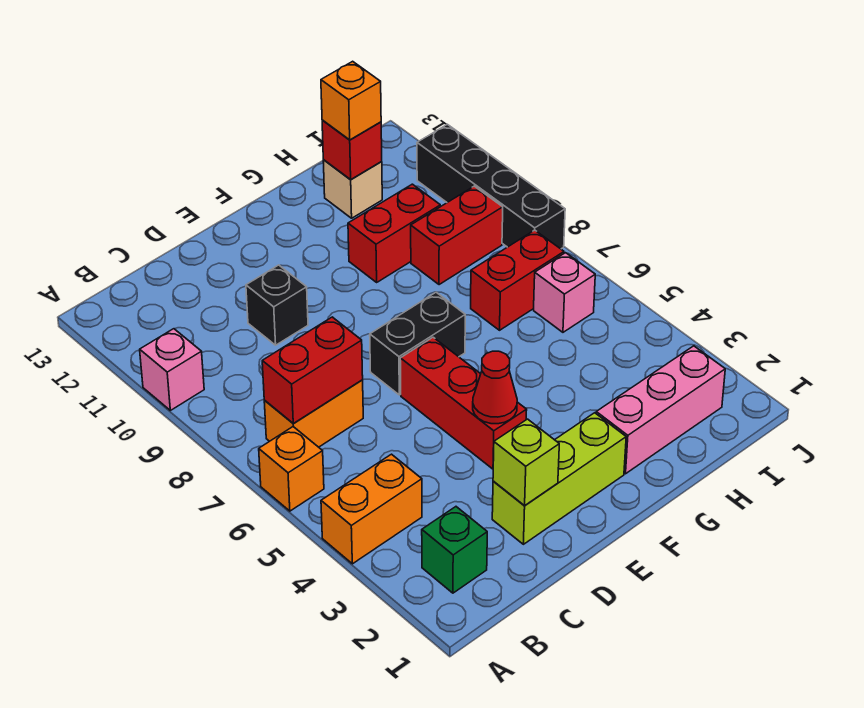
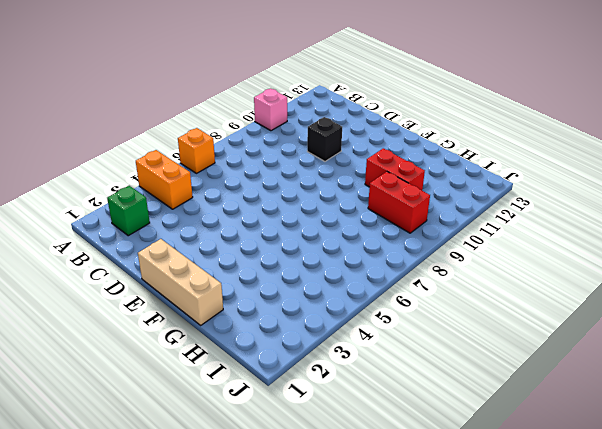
tan brick E1:G1 level 1 -> none
none -> orange brick B7:C7 level 1
none -> lime brick D2:F2 level 1
none -> red brick E4:E6 level 1

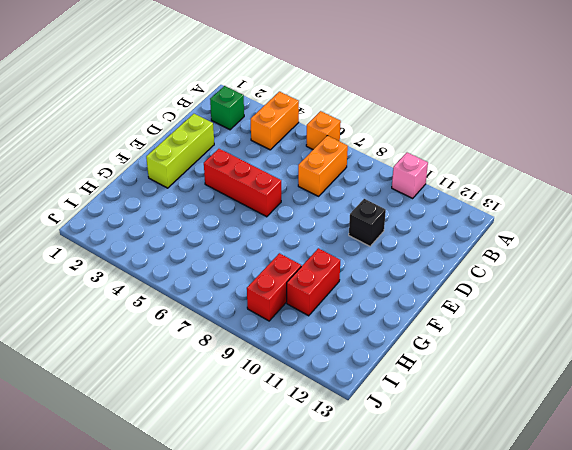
none -> black brick E7:F7 level 1
none -> pink brick G2:I2 level 1
none -> red brick H7:I7 level 1

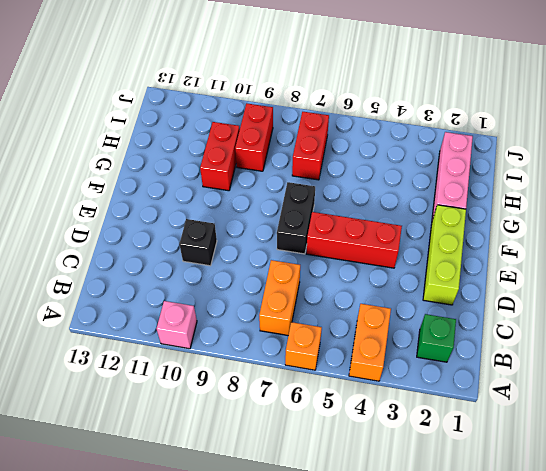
none -> tan brick H12 level 1
none -> pink brick I6 level 1
none -> black brick J8:J11 level 1

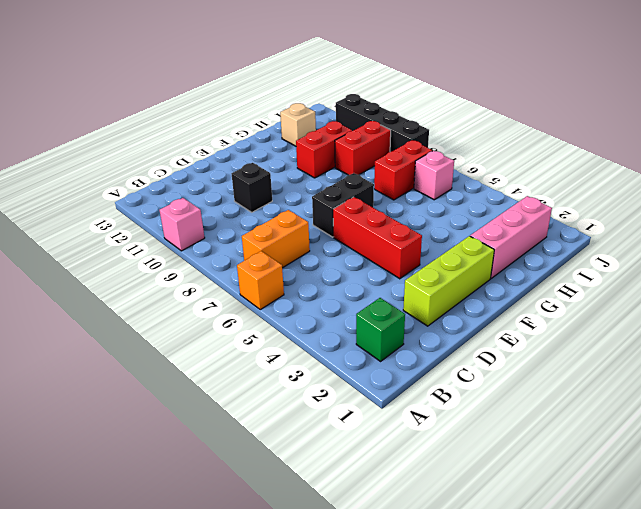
none -> orange brick A4:B4 level 1
none -> red brick B7:C7 level 2
none -> lime brick D2 level 2

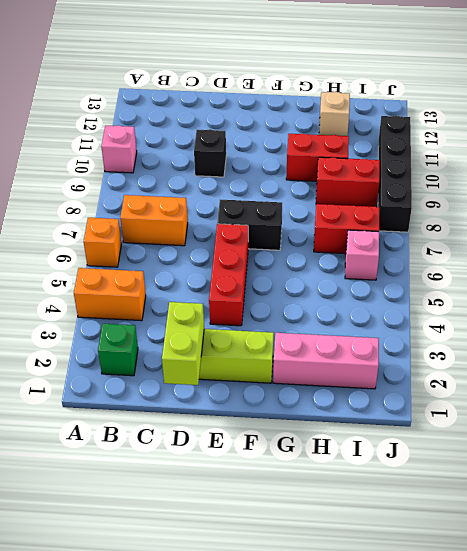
lime brick D1:D2 level 2 -> lime brick D2 level 2
none -> red brick B7:C7 level 2
none -> red cone E4 level 2
none -> red brick H12 level 2

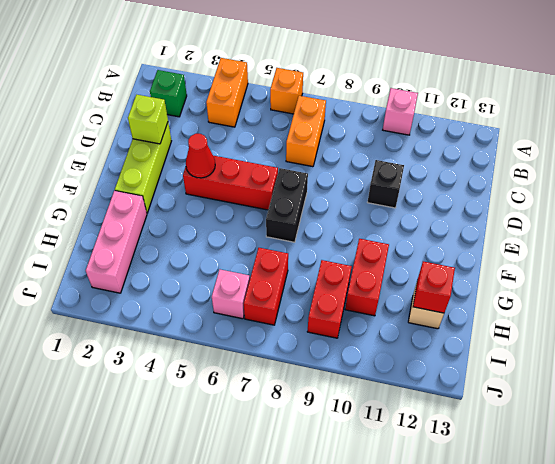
none -> black brick J8:J11 level 1
none -> red brick B7:C7 level 2
none -> orange brick H12 level 3

